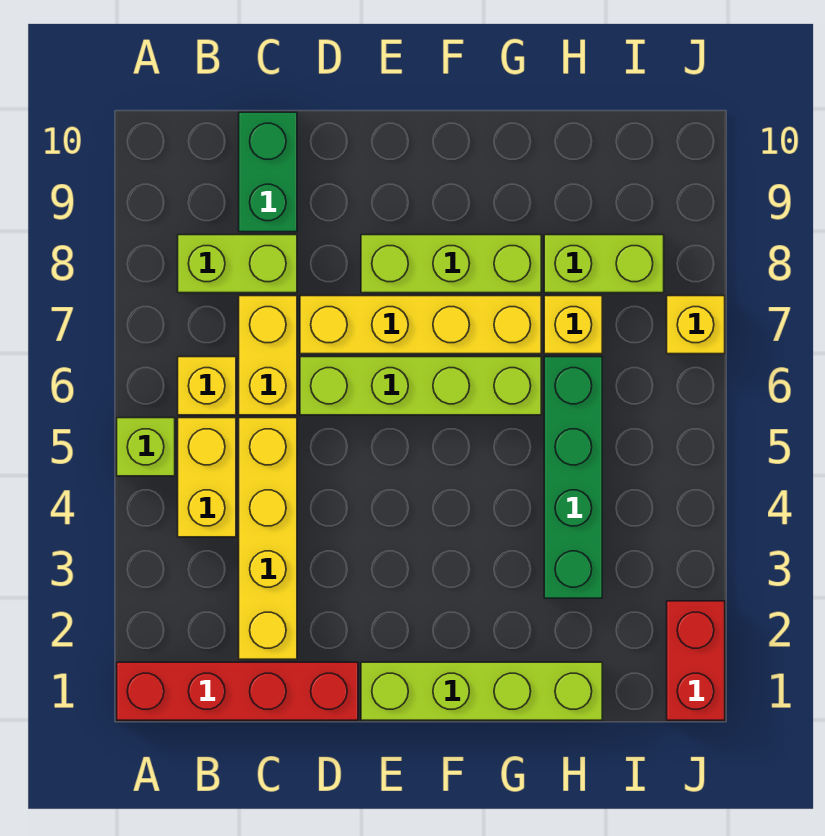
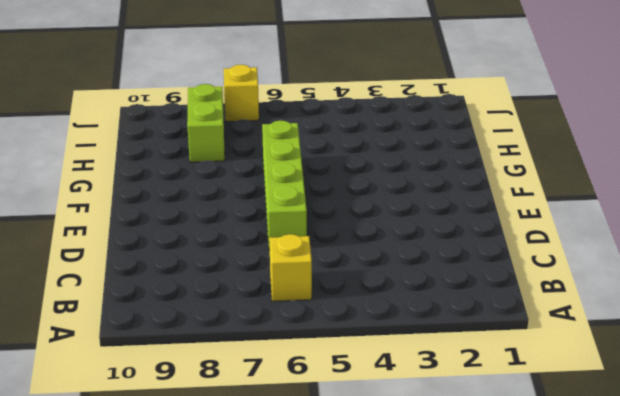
none -> red brick A1:D1 level 1
none -> lime brick A5 level 1
none -> yellow brick B4:B5 level 1

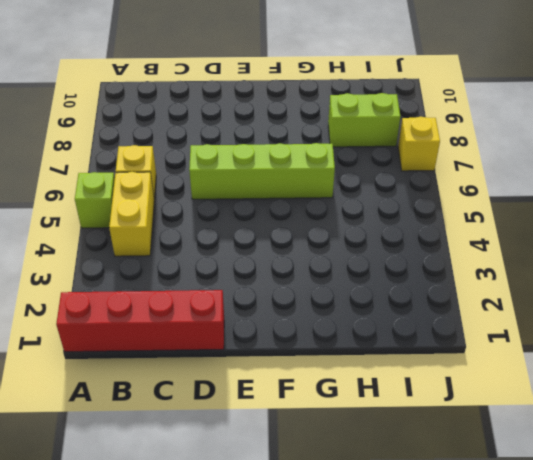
none -> lime brick B8:C8 level 1
none -> yellow brick C2:C5 level 1
none -> yellow brick C6:C7 level 1

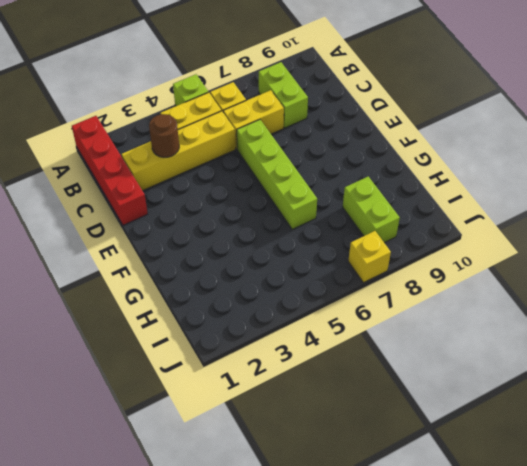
brown round brick C3 level 2 -> none
none -> green brick C9:C10 level 1
none -> yellow brick D7:G7 level 1
none -> lime brick E1:H1 level 1

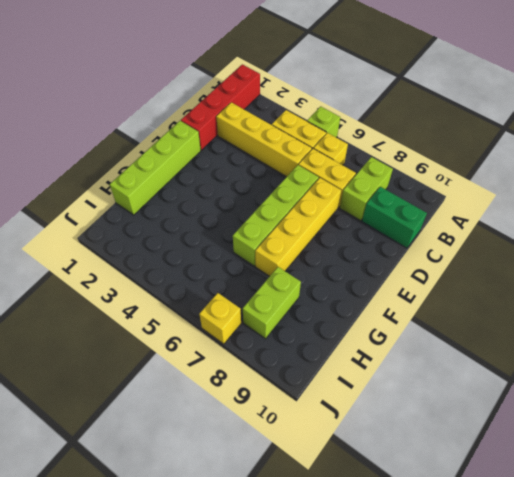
none -> lime brick E8:G8 level 1
none -> green brick H3:H6 level 1
none -> yellow brick H7 level 1

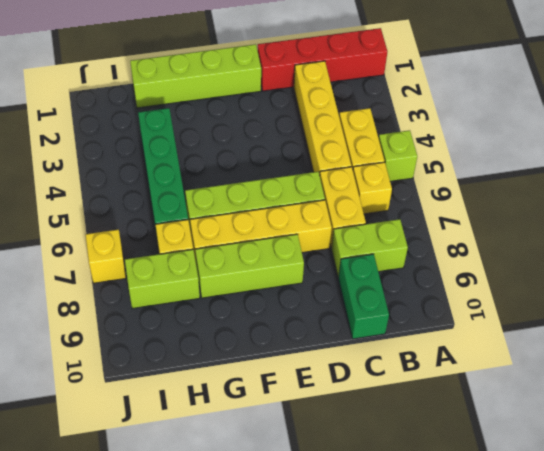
none -> red brick J1:J2 level 1

